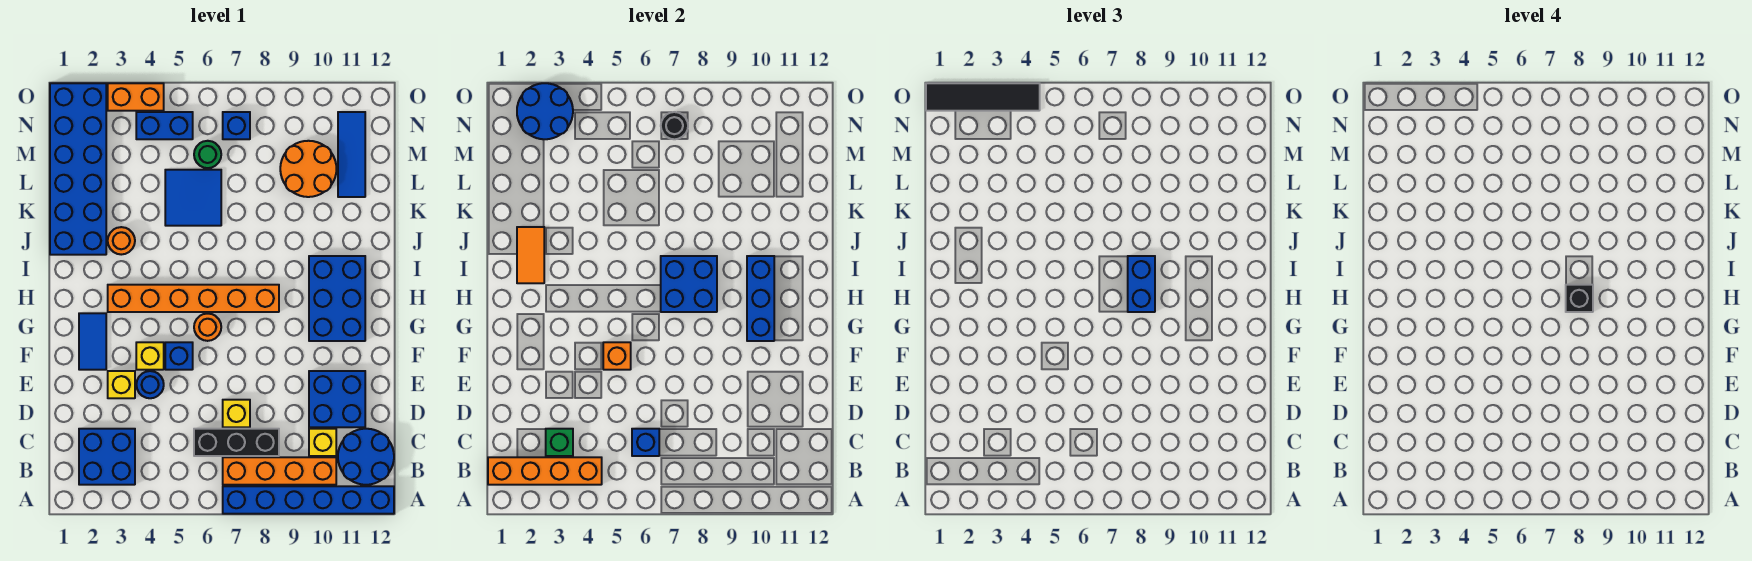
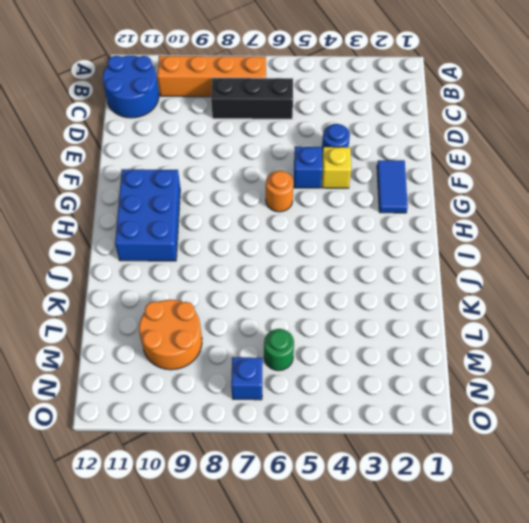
none -> blue brick A7:A12 level 1
none -> blue brick B2:C3 level 1
none -> yellow brick C10 level 1
none -> yellow brick D7 level 1

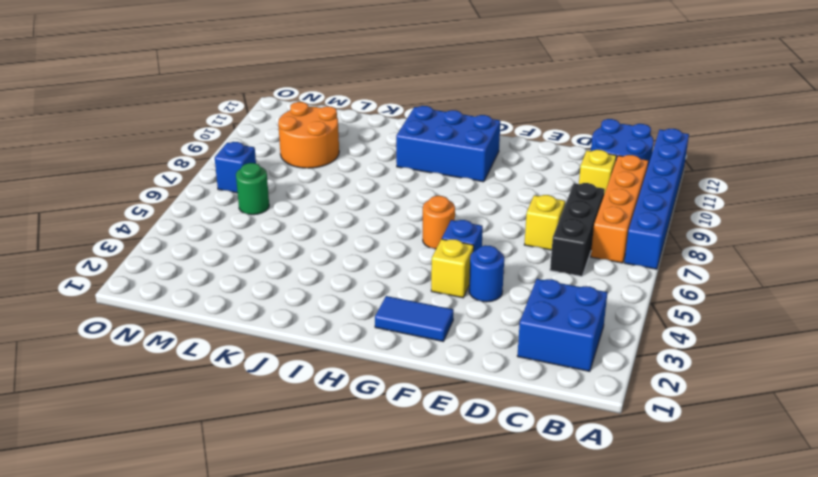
none -> blue brick D10:E11 level 1
none -> yellow brick E3 level 1
none -> orange brick H3:H8 level 1
none -> blue brick J1:O2 level 1

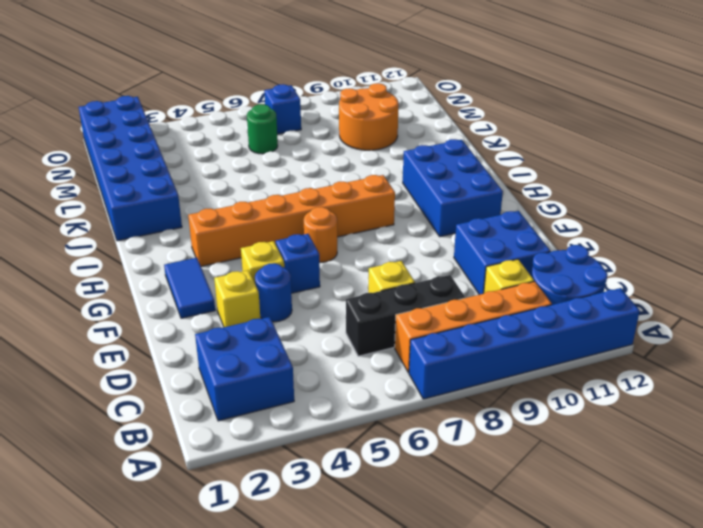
none -> orange round brick J3 level 1
none -> blue tile K5:L6 level 1
none -> blue tile L11:N11 level 1
none -> blue brick N4:N5 level 1

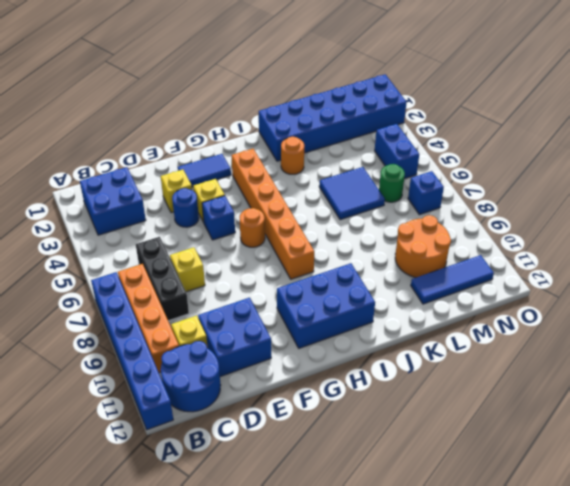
none -> orange brick O3:O4 level 1
none -> orange brick B1:B4 level 2
none -> green brick C3 level 2
none -> blue brick C6 level 2

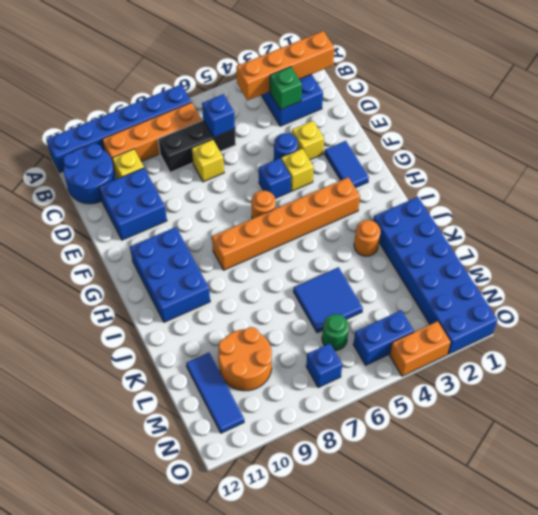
none -> orange brick F5 level 2
none -> blue brick G10:I10 level 2
none -> blue brick H7:I8 level 2
none -> orange tile I2:J2 level 2

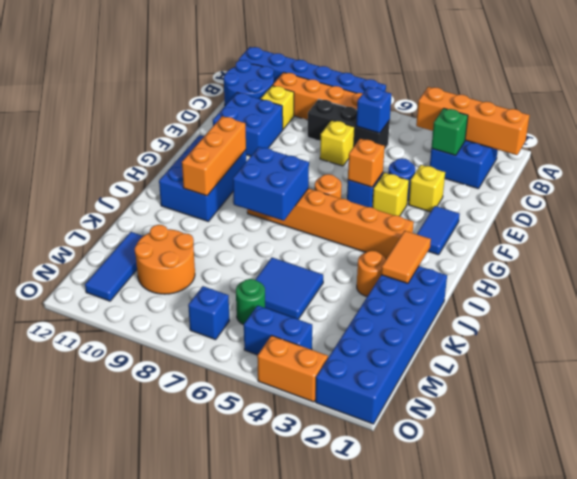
orange brick G10:I10 level 2 -> blue brick G10:I10 level 2
none -> blue round brick N2:O3 level 2
none -> black round brick N7 level 2
none -> blue brick H8:I8 level 3
none -> black tile O1:O4 level 3

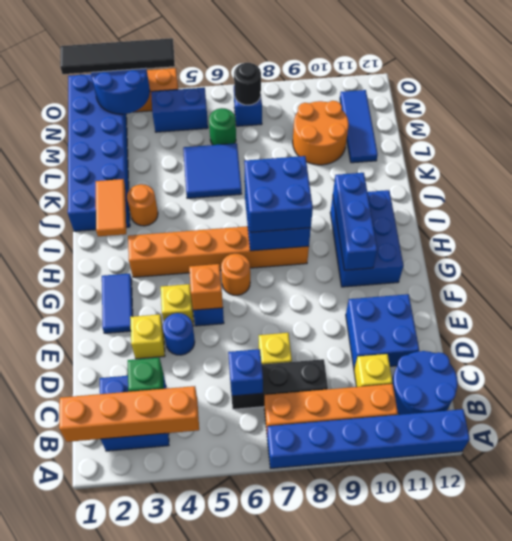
blue brick H7:I8 level 3 -> blue brick H8:I8 level 3
none -> black brick H8 level 4

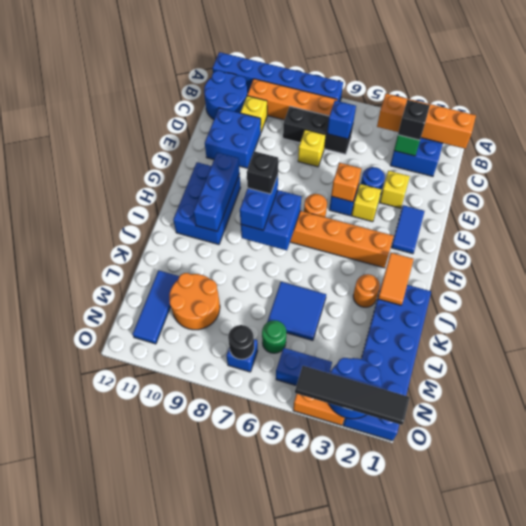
black brick C3 level 3 -> none

